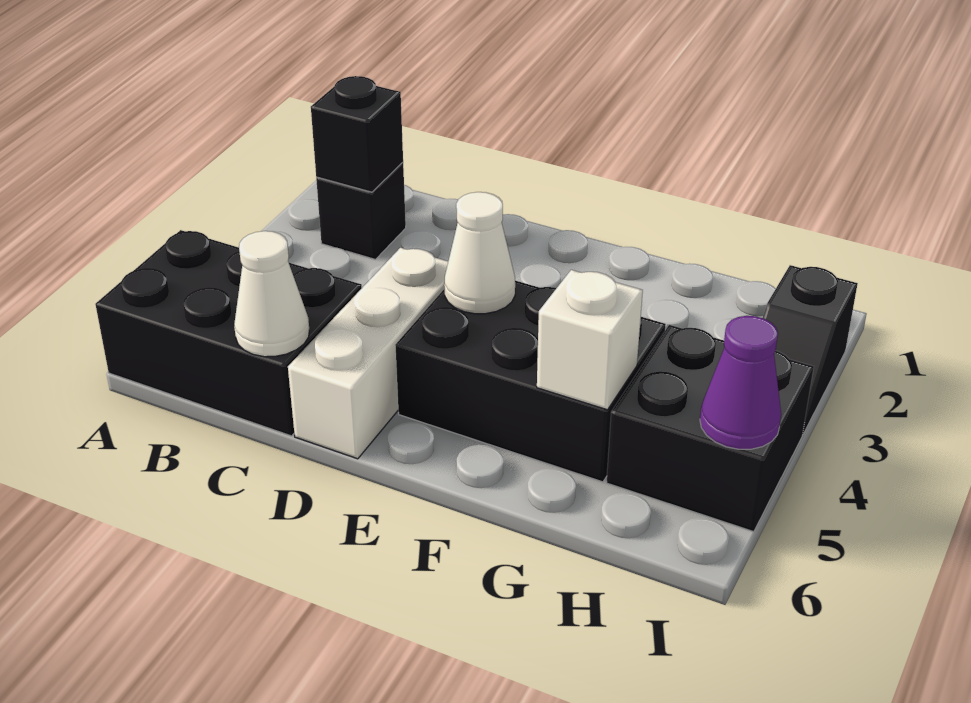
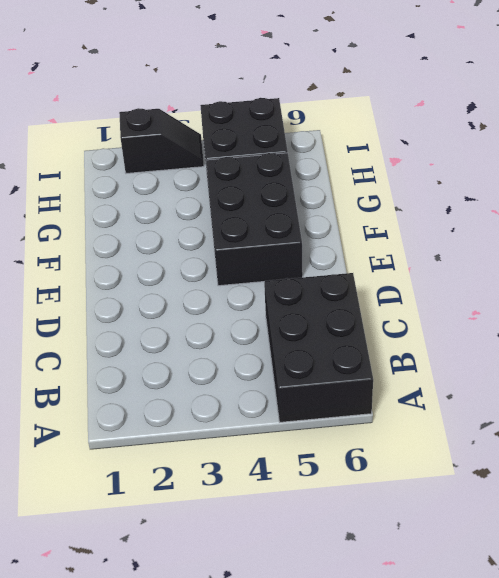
none -> black brick B2 level 1
none -> white brick D4:D6 level 1

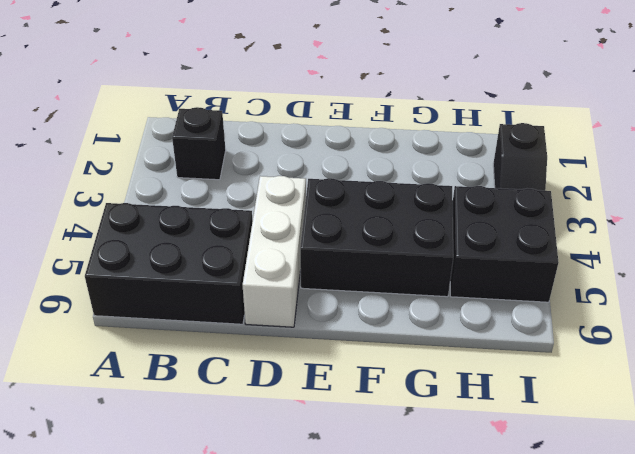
none -> black brick B2 level 2
none -> white cone C6 level 2

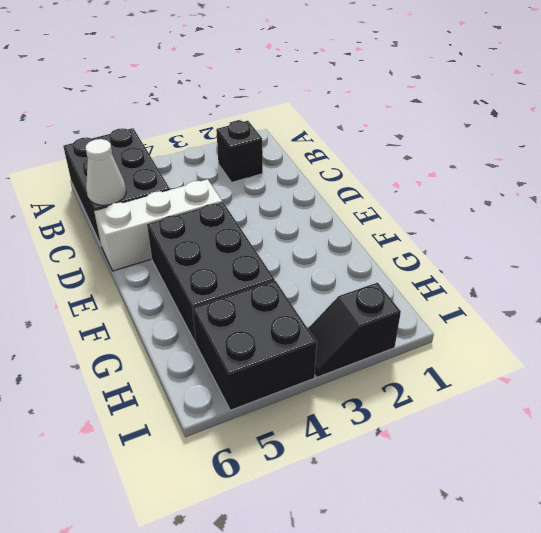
none -> black brick B2 level 2
none -> white cone E4 level 2

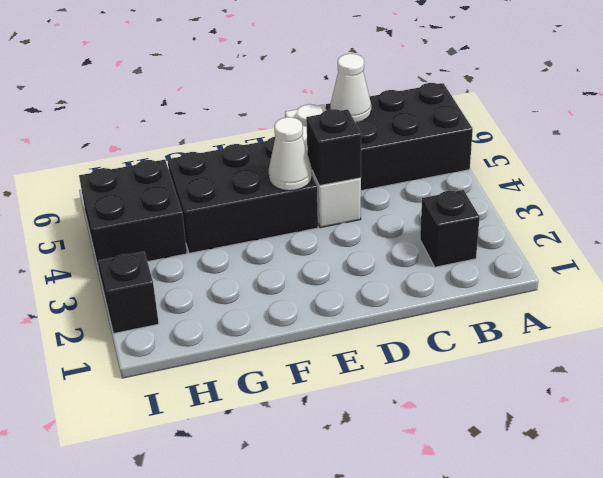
black brick D4 level 2 -> black brick B2 level 2
none -> white brick G5 level 2
none -> purple cone I5 level 2

